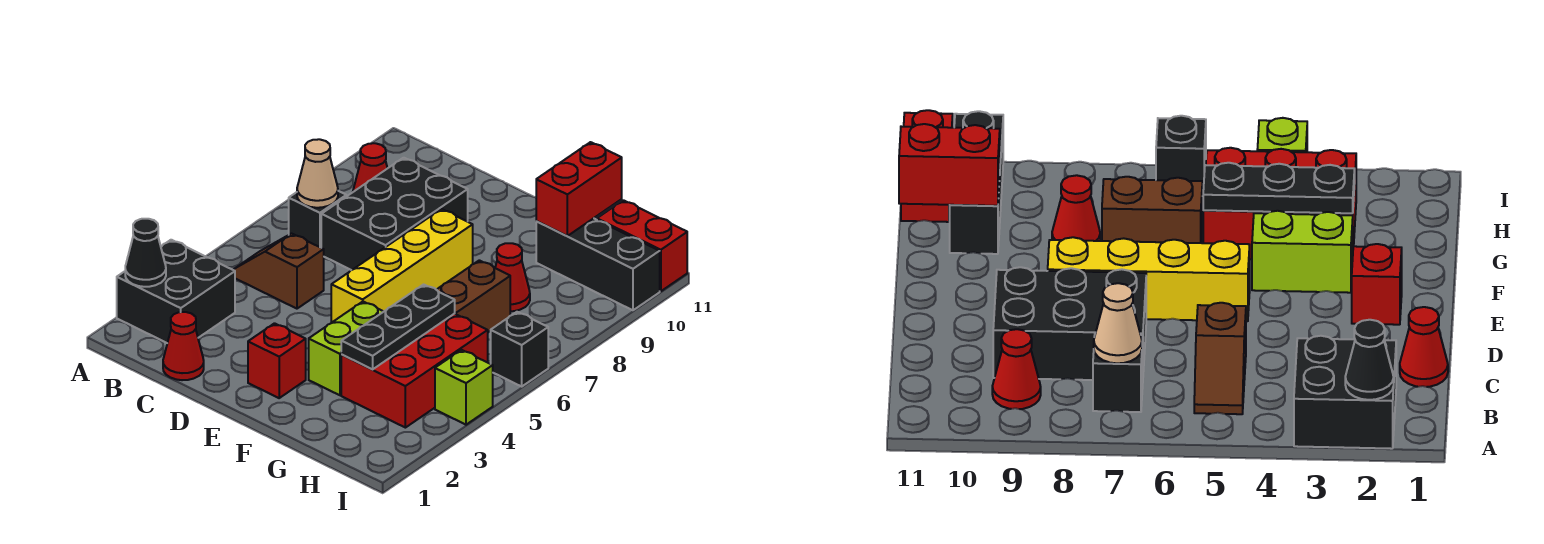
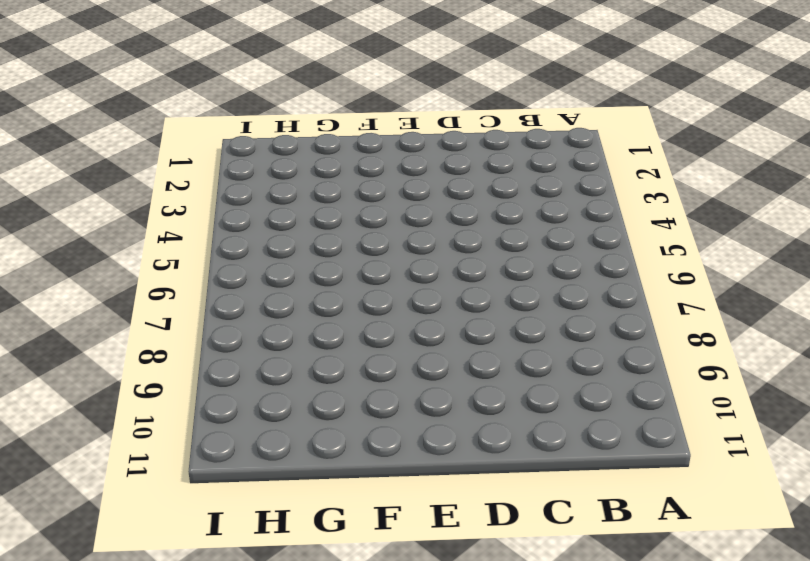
none -> black brick A2:B3 level 1
none -> brown slope B5:C5 level 1 top C
none -> black brick B7 level 1

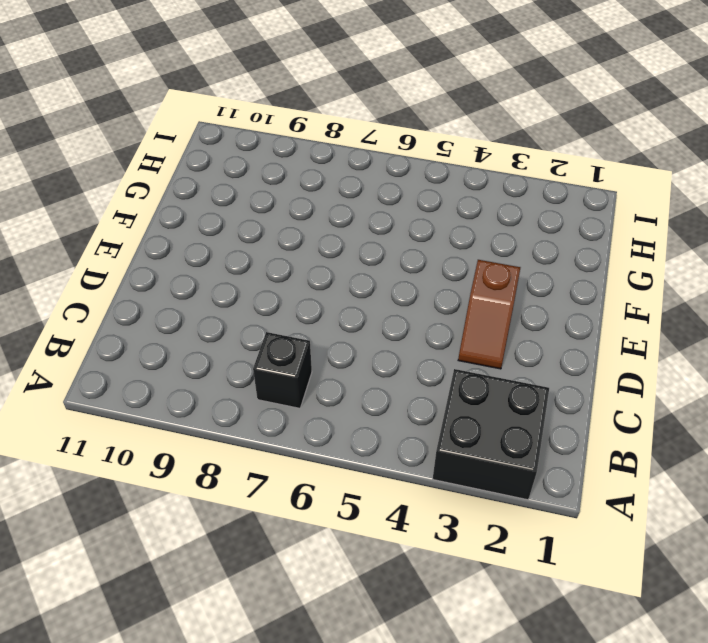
brown slope D3:E3 level 1 top E -> brown slope B5:C5 level 1 top C
none -> red cone B9 level 1
none -> red cone C1 level 1
none -> black brick C7:D9 level 1

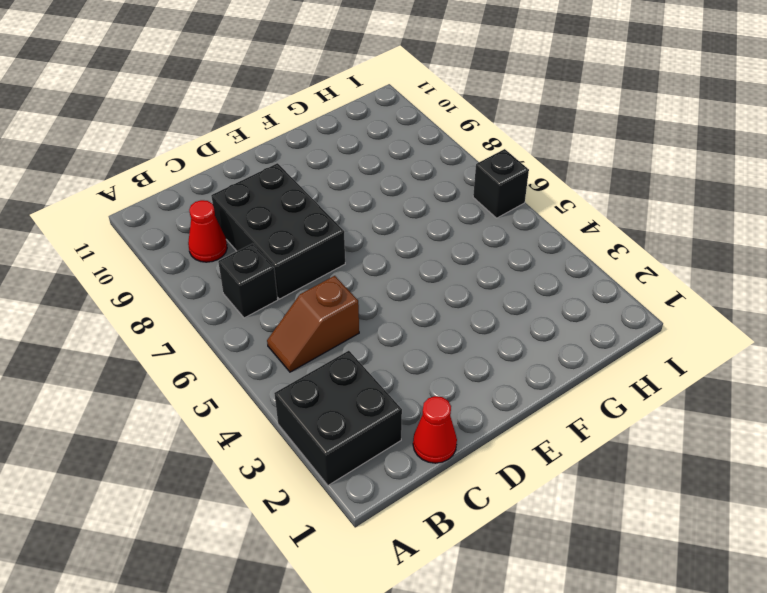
none -> red brick E2 level 1
none -> yellow brick E5:E8 level 1
none -> lime brick F3:F4 level 1

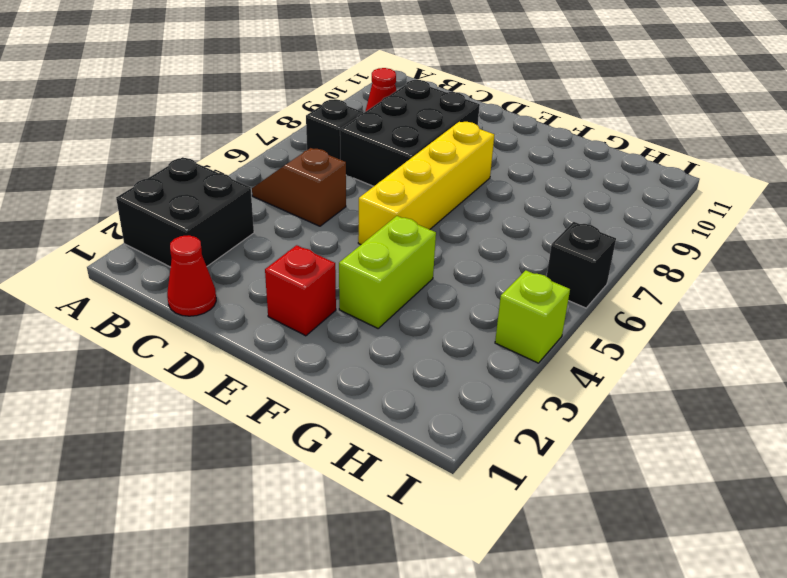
none -> red brick G3:H5 level 1
none -> brown brick G6:G7 level 1
none -> red cone G8 level 1

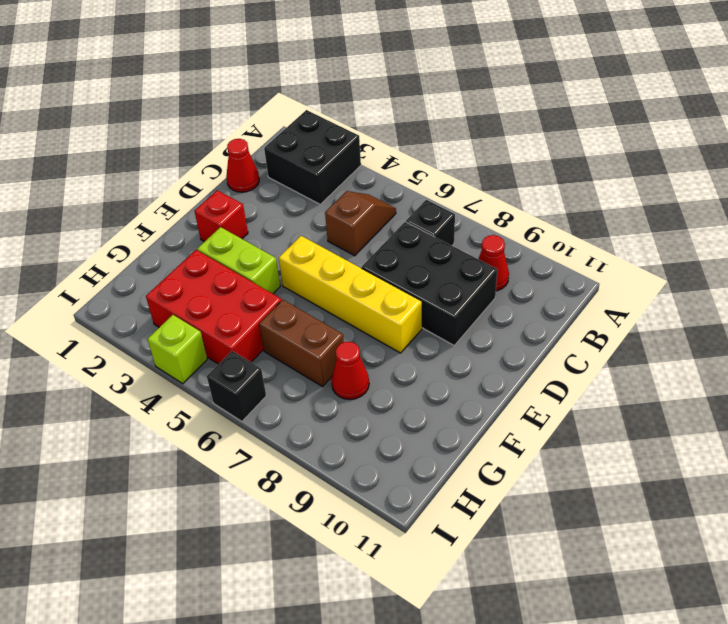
none -> black brick G10:I10 level 1
none -> red brick H11:I11 level 1
none -> black cone A2 level 2

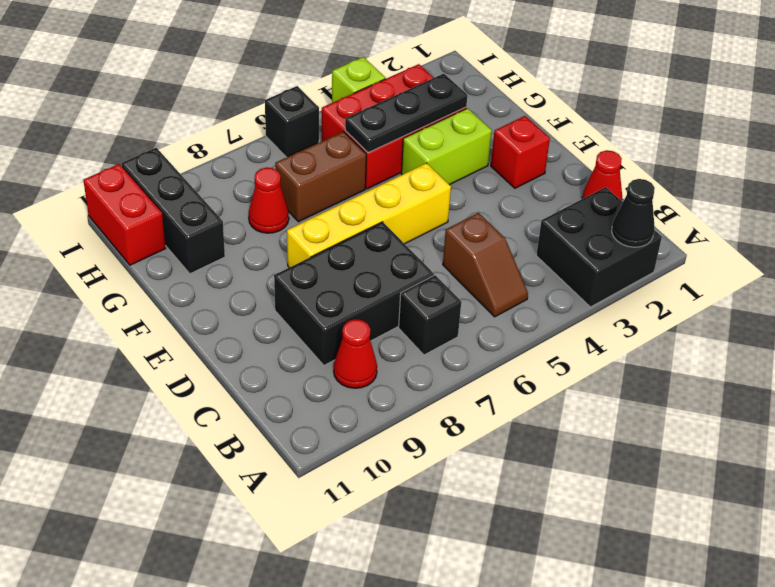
none -> tan cone B7 level 2
none -> red brick G10:G11 level 2

